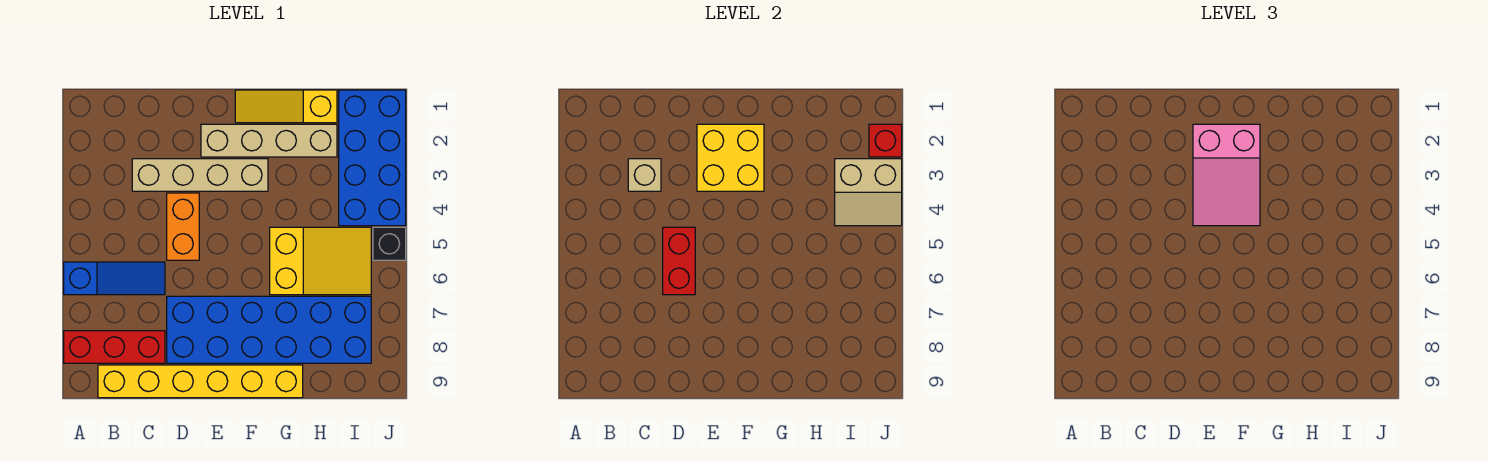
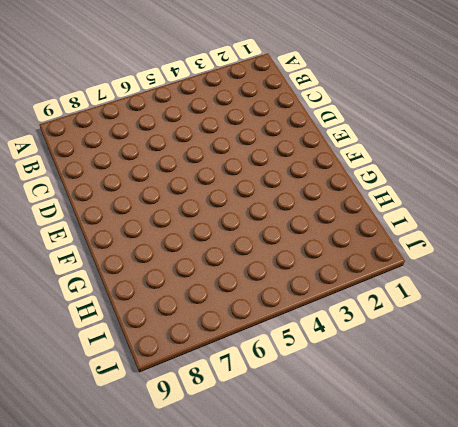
none -> blue slope A6:C6 level 1 top A
none -> red brick A8:C8 level 1
none -> yellow brick B9:G9 level 1

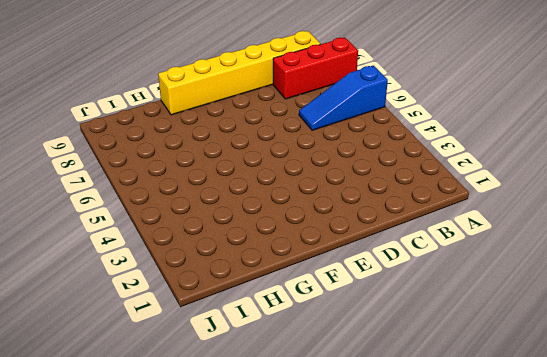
none -> tan brick C3:F3 level 1
none -> orange brick D4:D5 level 1
none -> blue brick D7:I8 level 1

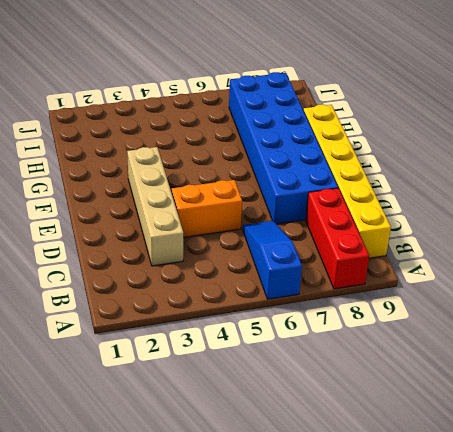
none -> tan brick E2:H2 level 1
none -> yellow slope F1:H1 level 1 top H
none -> yellow slope G5:I6 level 1 top G

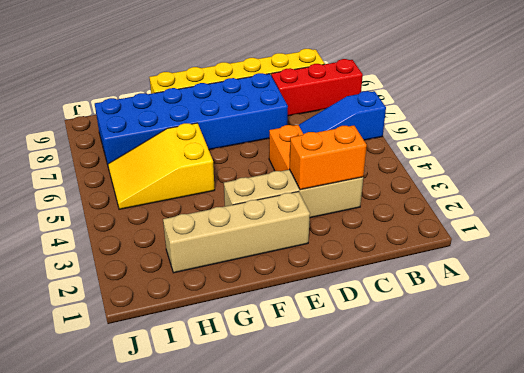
orange brick C3:D3 level 2 -> tan brick C3 level 2
none -> yellow slope F1:H1 level 1 top H
none -> blue brick I1:J4 level 1
none -> black brick J5 level 1

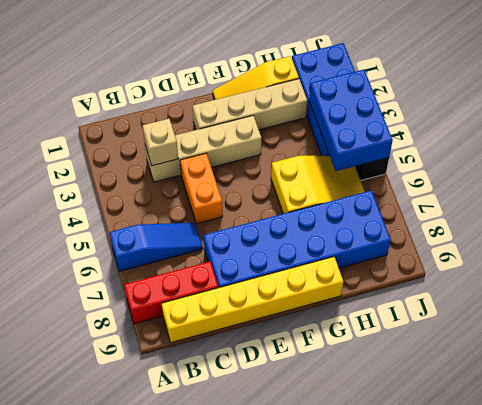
blue brick I3:J5 level 2 -> tan slope I3:J4 level 2 top 3
none -> red brick D5:D6 level 2
none -> yellow brick E2:F3 level 2
none -> red brick J2 level 2

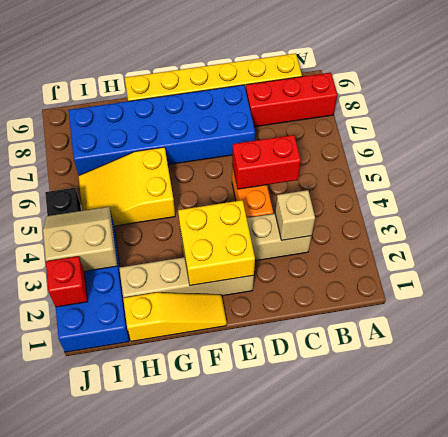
red brick C5:D5 level 2 -> red brick D5:D6 level 2
none -> blue slope A6:C6 level 1 top A
none -> pink slope E2:F4 level 3 top 2

